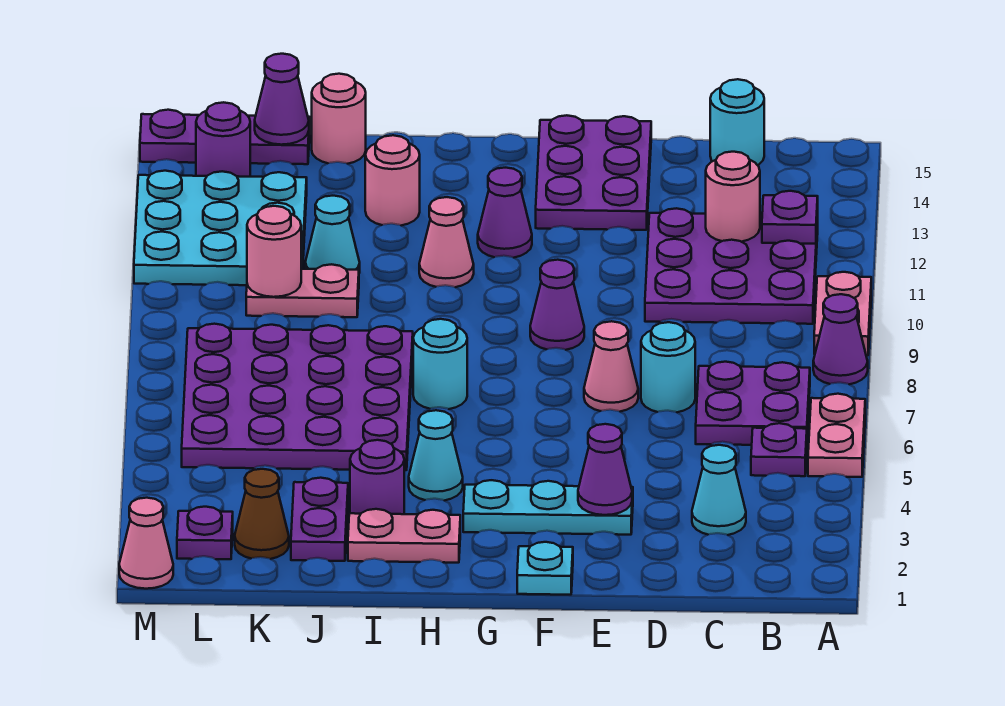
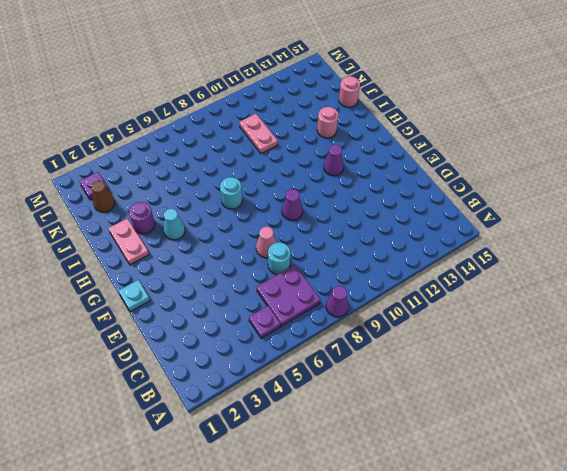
none -> pink plate A5:A6 level 1
none -> pink plate A9:A10 level 1
none -> purple plate B10:D12 level 1
none -> cyan cone C3 level 1

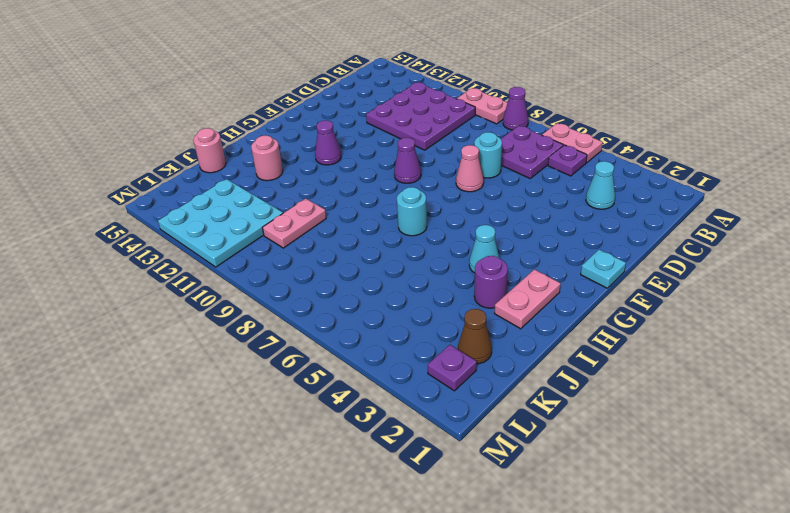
none -> cyan round brick C15 level 1
none -> cyan plate E3:G3 level 1
none -> purple plate E13:F15 level 1
none -> pink cone H11 level 1

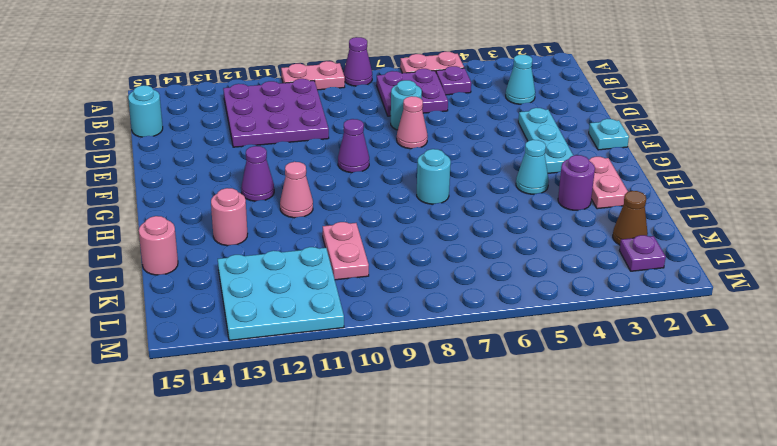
none -> purple plate E13:F15 level 1
none -> purple plate I5:L8 level 1
none -> purple plate J2:J3 level 1
none -> cyan cone J11 level 1

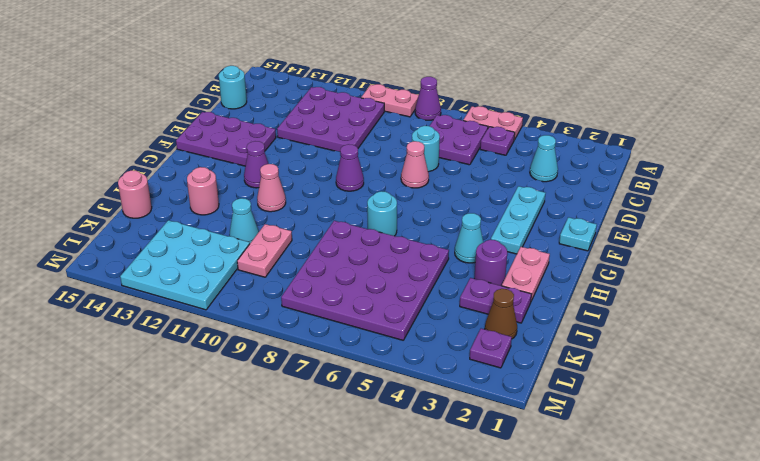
none -> purple plate K15:M15 level 1
none -> purple round brick L14 level 1
none -> pink cone M1 level 1
none -> purple plate B12 level 2

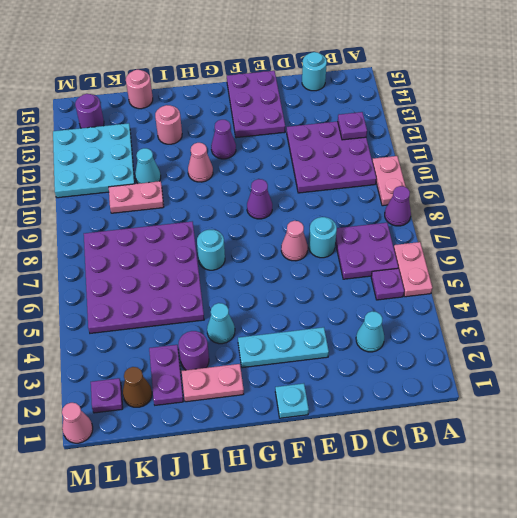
none -> purple plate K15:M15 level 1
none -> pink round brick C12 level 2
none -> purple cone E3 level 2
none -> pink round brick K10 level 2

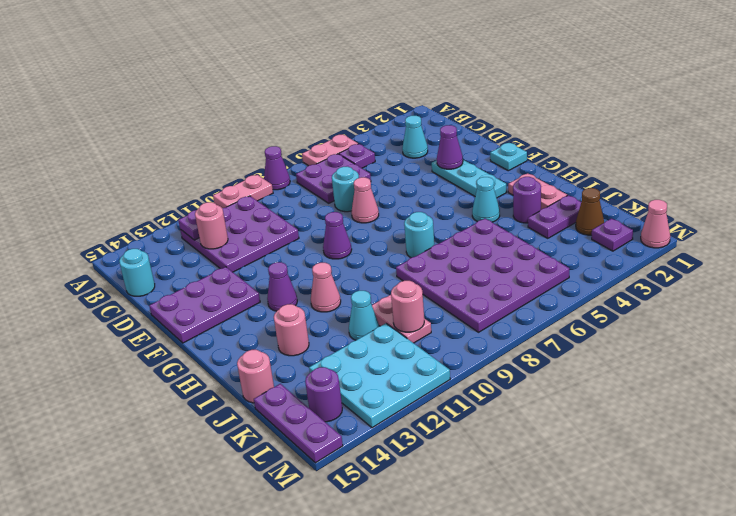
none -> purple cone K15 level 2

